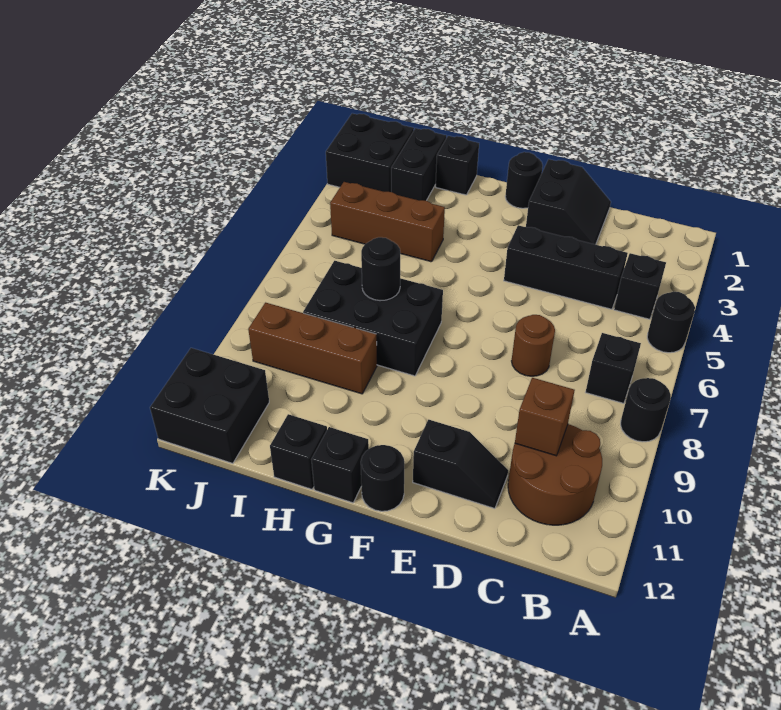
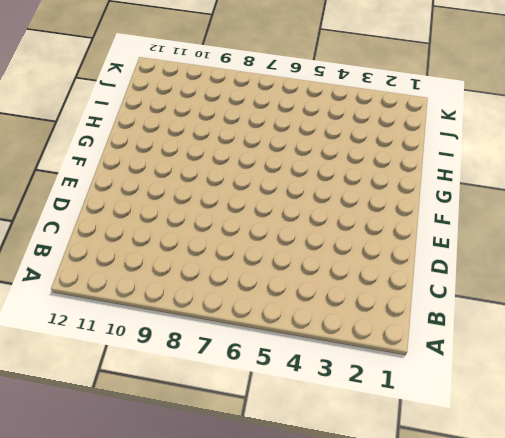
none -> black round brick A5 level 1
none -> black round brick A8 level 1
none -> black brick B4 level 1

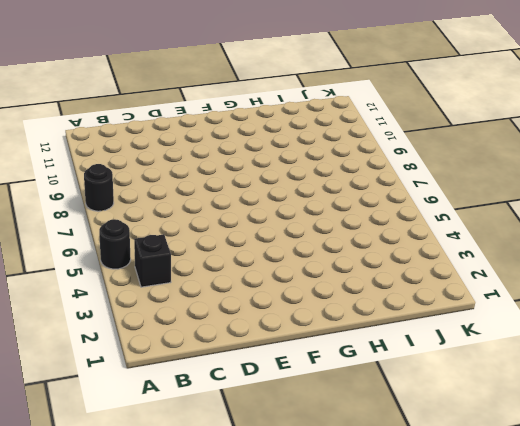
none -> black brick B7 level 1
none -> brown round brick B10:C11 level 1
none -> black brick C4:E4 level 1

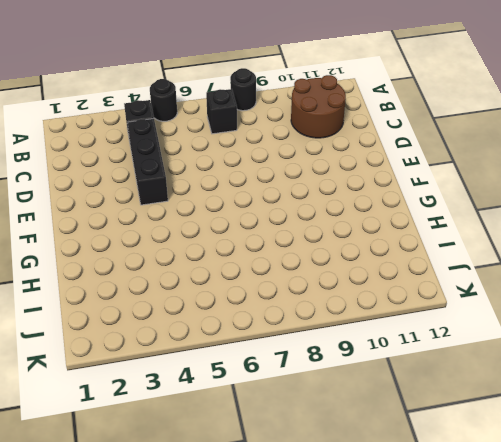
none -> black slope D1:E2 level 1 top E
none -> brown round brick D7 level 1
none -> black slope D11:E11 level 1 top E

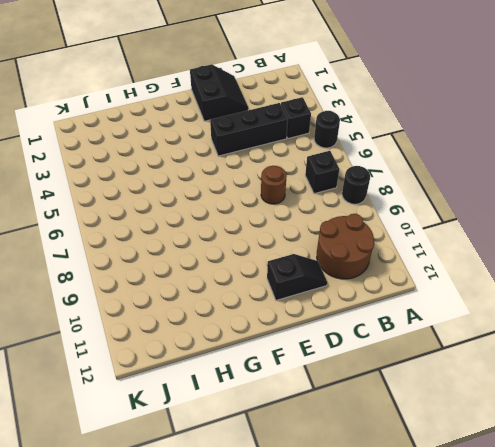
none -> black round brick F1 level 1
none -> black round brick F12 level 1
none -> black brick G7:I8 level 1

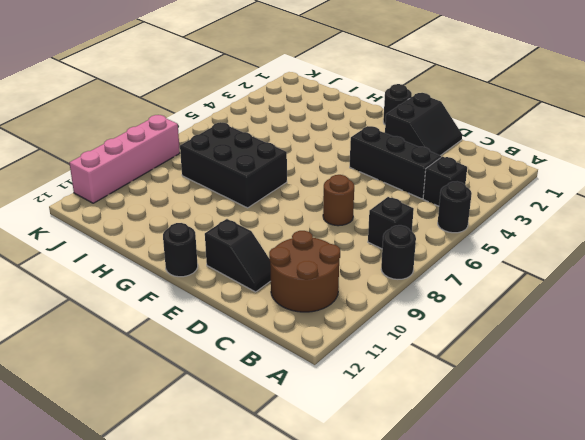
pink brick K8:K11 level 1 -> black brick J11:K12 level 1
none -> black brick G12 level 1
none -> black brick H1 level 1
none -> brown brick H4:J4 level 1

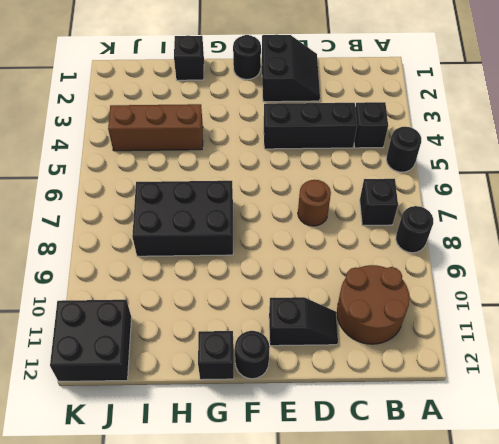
none -> brown brick H9:J9 level 1
none -> black brick H12 level 1
none -> black brick I1:I2 level 1

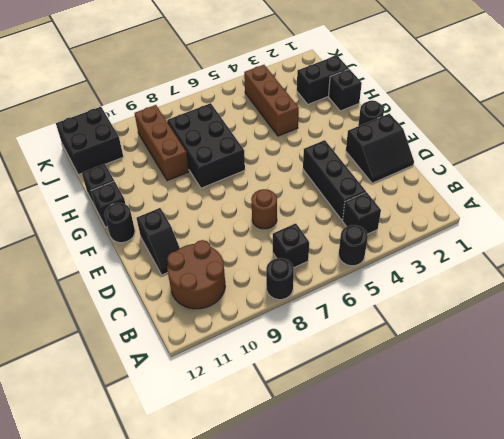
none -> black brick J1:K2 level 1
none -> brown brick C10 level 2
none -> black round brick H7 level 2

